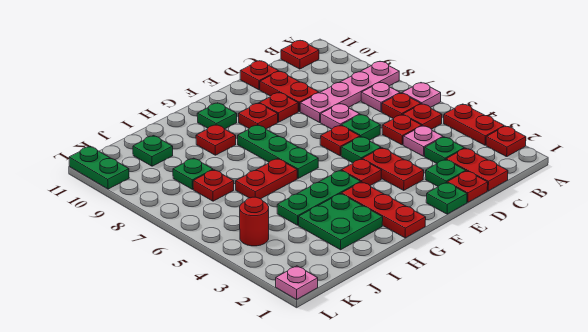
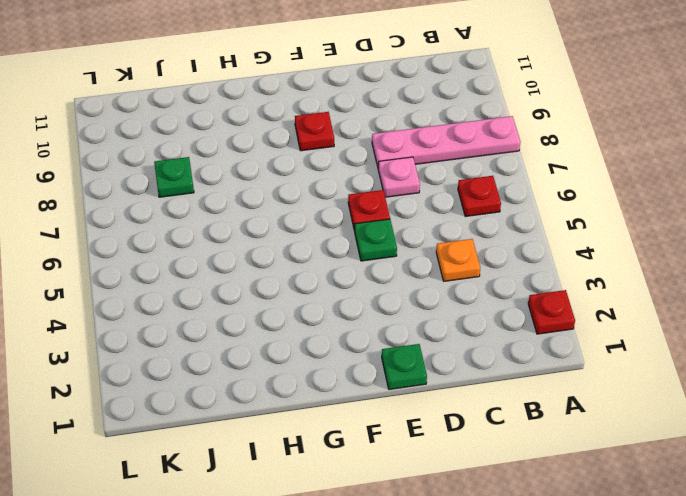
orange plate C4 level 1 -> pink plate C4 level 1
none -> red plate A3:A4 level 1
none -> pink plate A6 level 1
none -> red plate B5 level 1
none -> pink plate B7 level 1

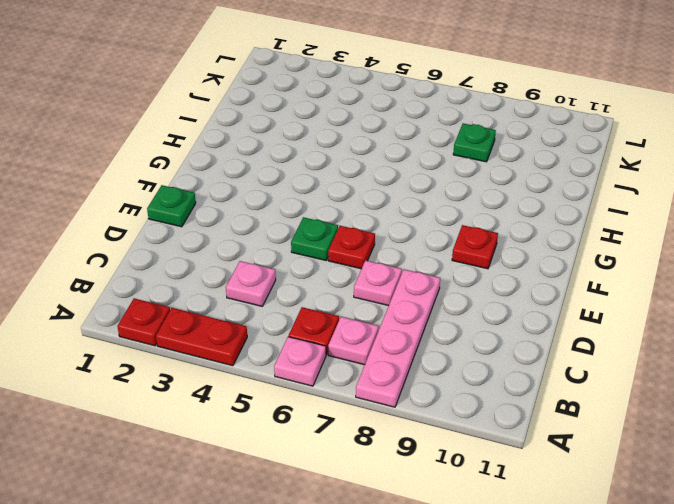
none -> red plate B5 level 1
none -> red plate B11 level 1
none -> red plate C1:C2 level 1
none -> green plate C3 level 1

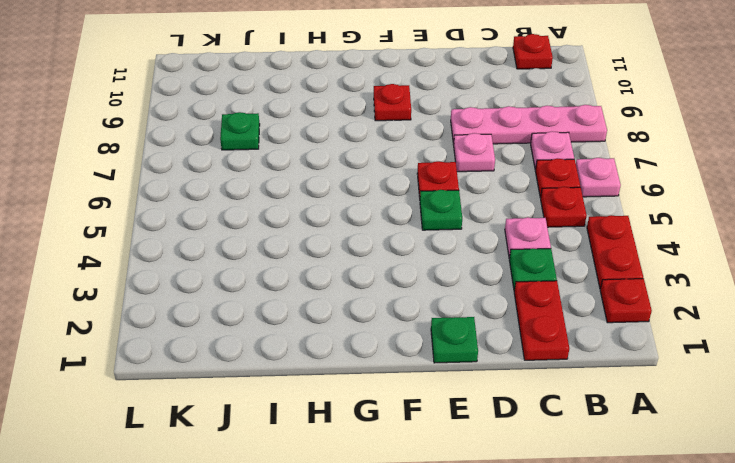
none -> red plate C5 level 1
none -> red plate D1 level 1
none -> green plate D2 level 1
none -> green plate D6 level 1

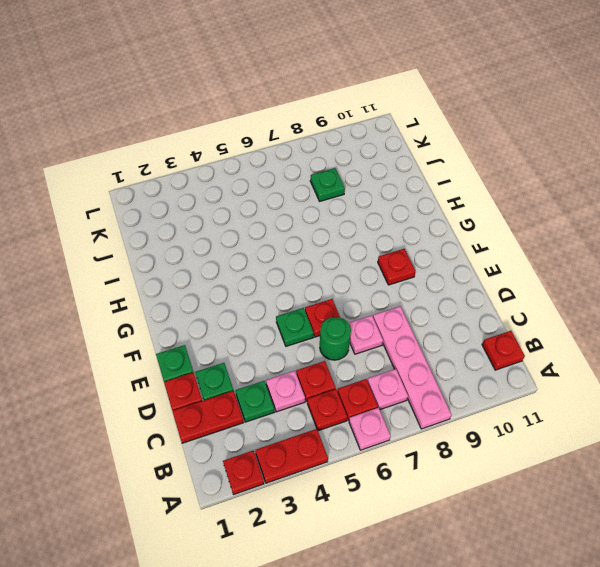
green round brick D6 level 1 -> green plate D6 level 1
none -> red plate D9:D10 level 1
none -> red plate D11 level 1
none -> red plate E3:E4 level 1
none -> red plate E9 level 1

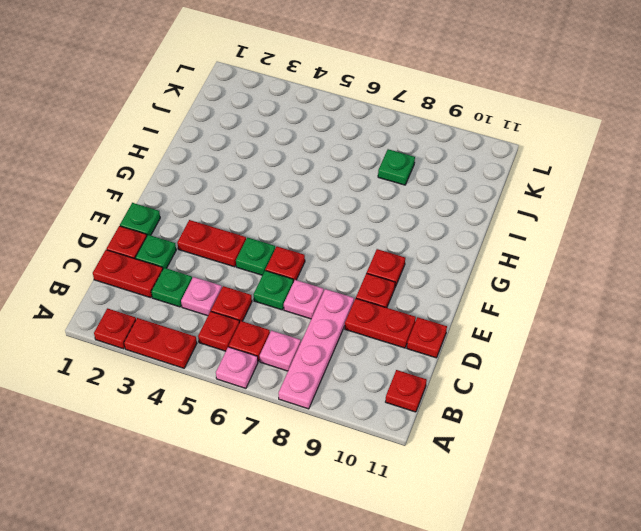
none -> red plate F4 level 1
none -> red plate G1:G3 level 1
none -> green plate G4:I4 level 1
none -> green plate G6:G8 level 1

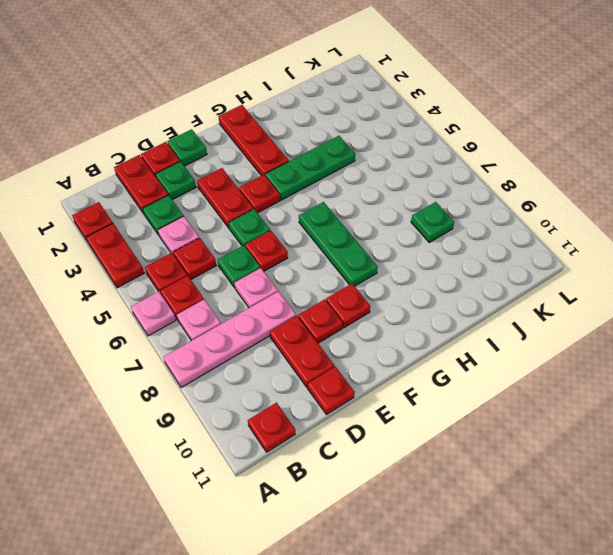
none -> green plate G10 level 1
none -> green plate H2:I3 level 1
none -> red plate H6:I6 level 1
none -> red plate H9 level 1

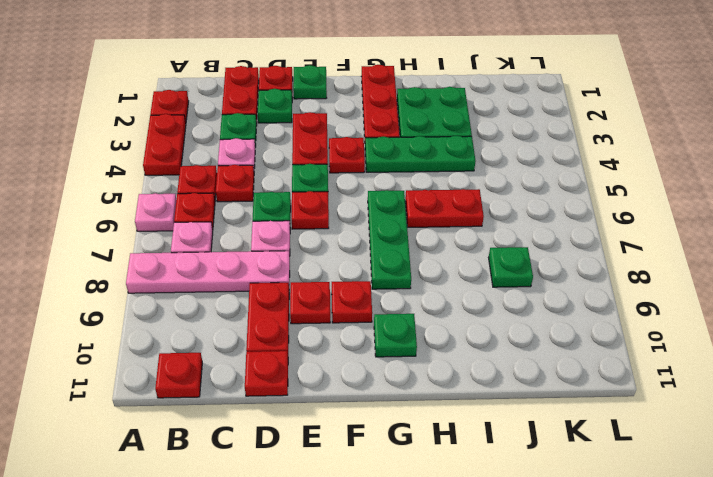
none -> red plate H9 level 1
none -> red plate J7 level 1
none -> green plate J10 level 1
none -> red round brick K4 level 1

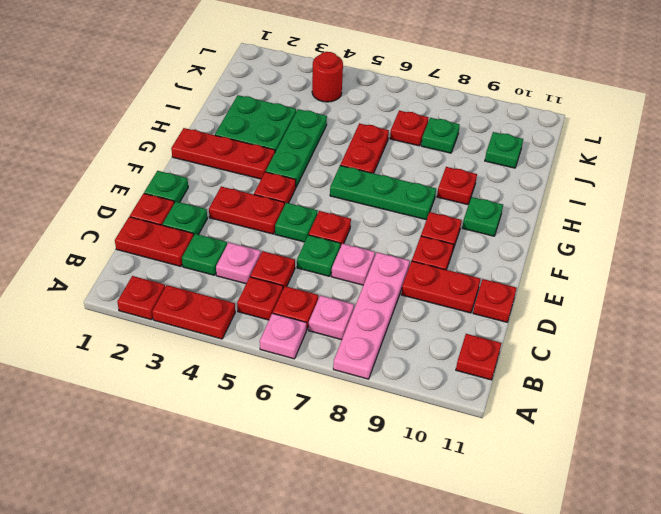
none -> pink plate L1 level 1
none -> green plate L10:L11 level 1

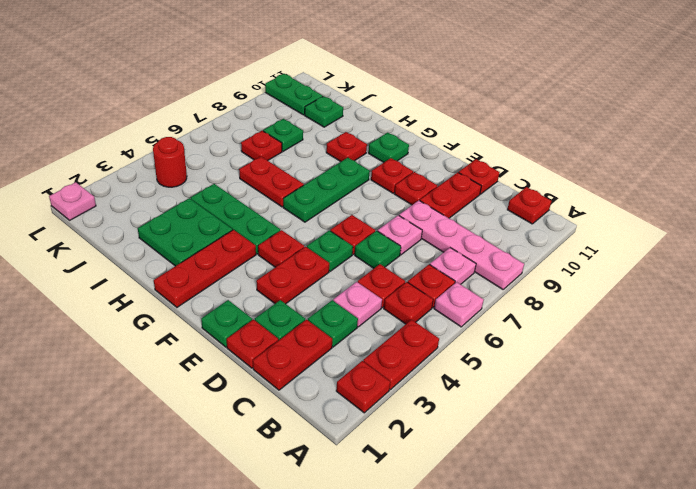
green plate K10:L10 level 1 -> green plate L10:L11 level 1

